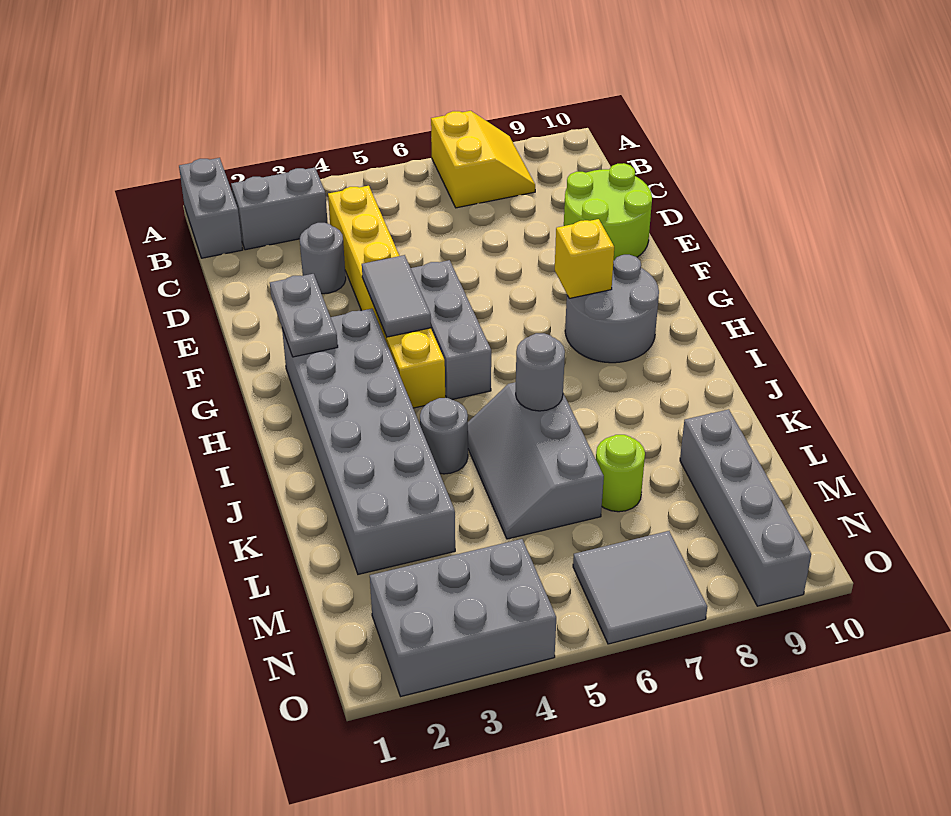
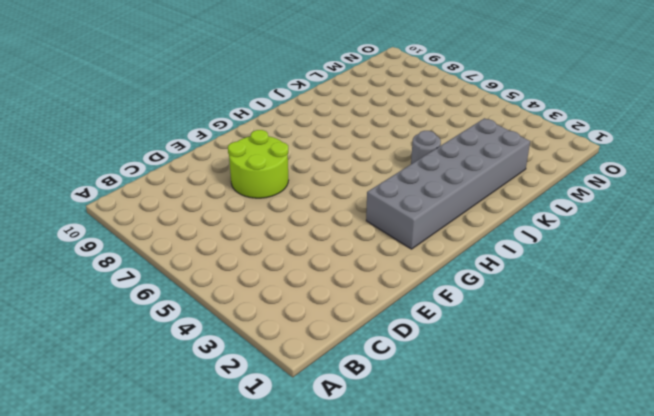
lime round brick E7:F8 level 1 -> lime round brick D9:E10 level 1
none -> grey brick A1:B1 level 1
none -> yellow slope A7:B8 level 1 top 7
none -> grey brick B2:B3 level 1

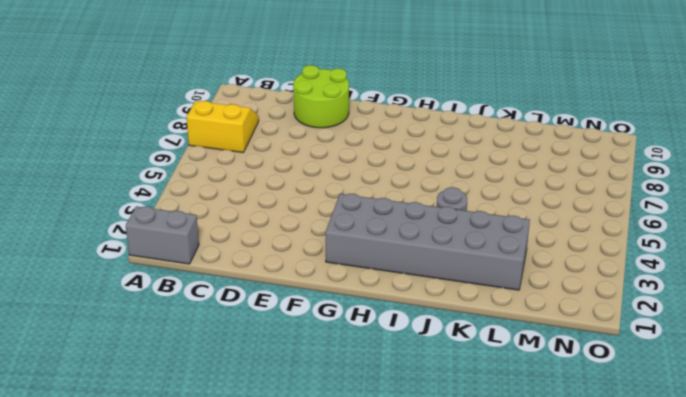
none -> grey brick B2:B3 level 1
none -> yellow brick C4:H4 level 1
none -> grey round brick D3 level 1

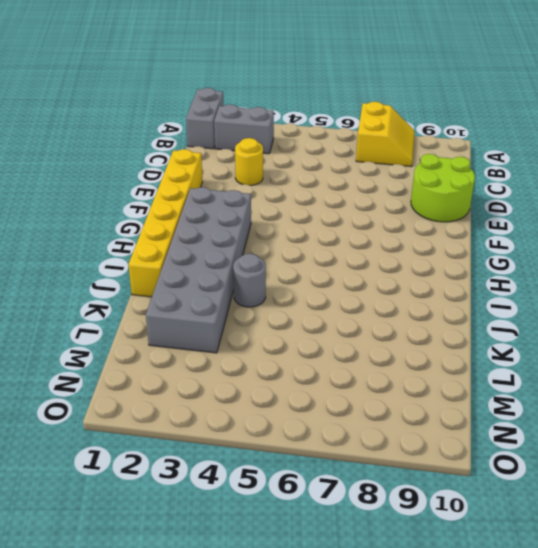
yellow round brick D3 level 1 -> grey round brick D3 level 1
yellow brick E1:J1 level 1 -> yellow brick C4:H4 level 1
none -> grey brick F5:H5 level 1
none -> grey round brick G8:H9 level 1
none -> grey slope J5:L6 level 1 top 6

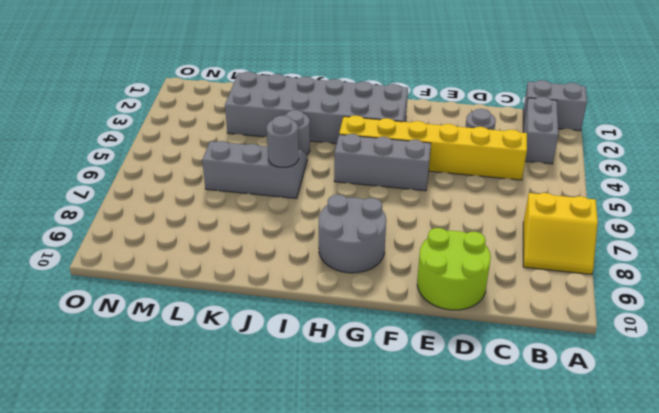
none -> lime round brick L7 level 1
none -> grey brick L9:O9 level 1
none -> grey brick N2:O4 level 1

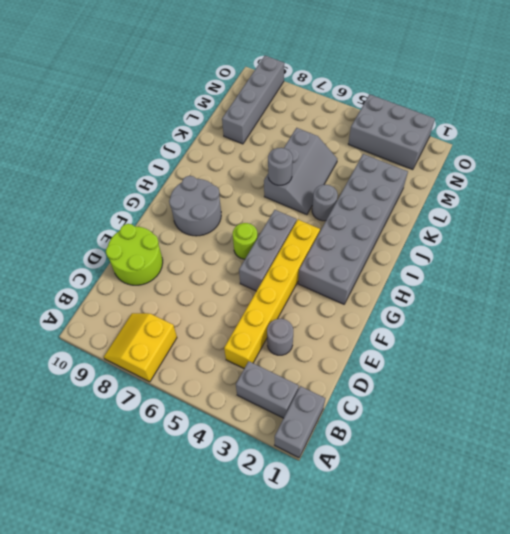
lime round brick G6 level 1 -> lime round brick L7 level 1
none -> grey tile N6:O7 level 1
none -> grey plate F2:G2 level 2
none -> grey tile F4:G4 level 2

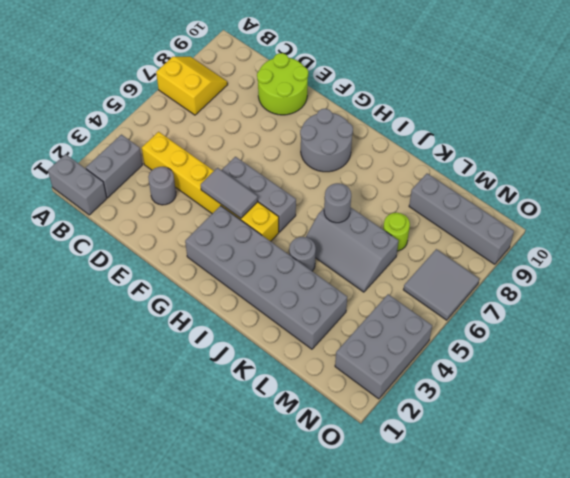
none -> grey plate F2:G2 level 2
none -> yellow brick G8 level 2

